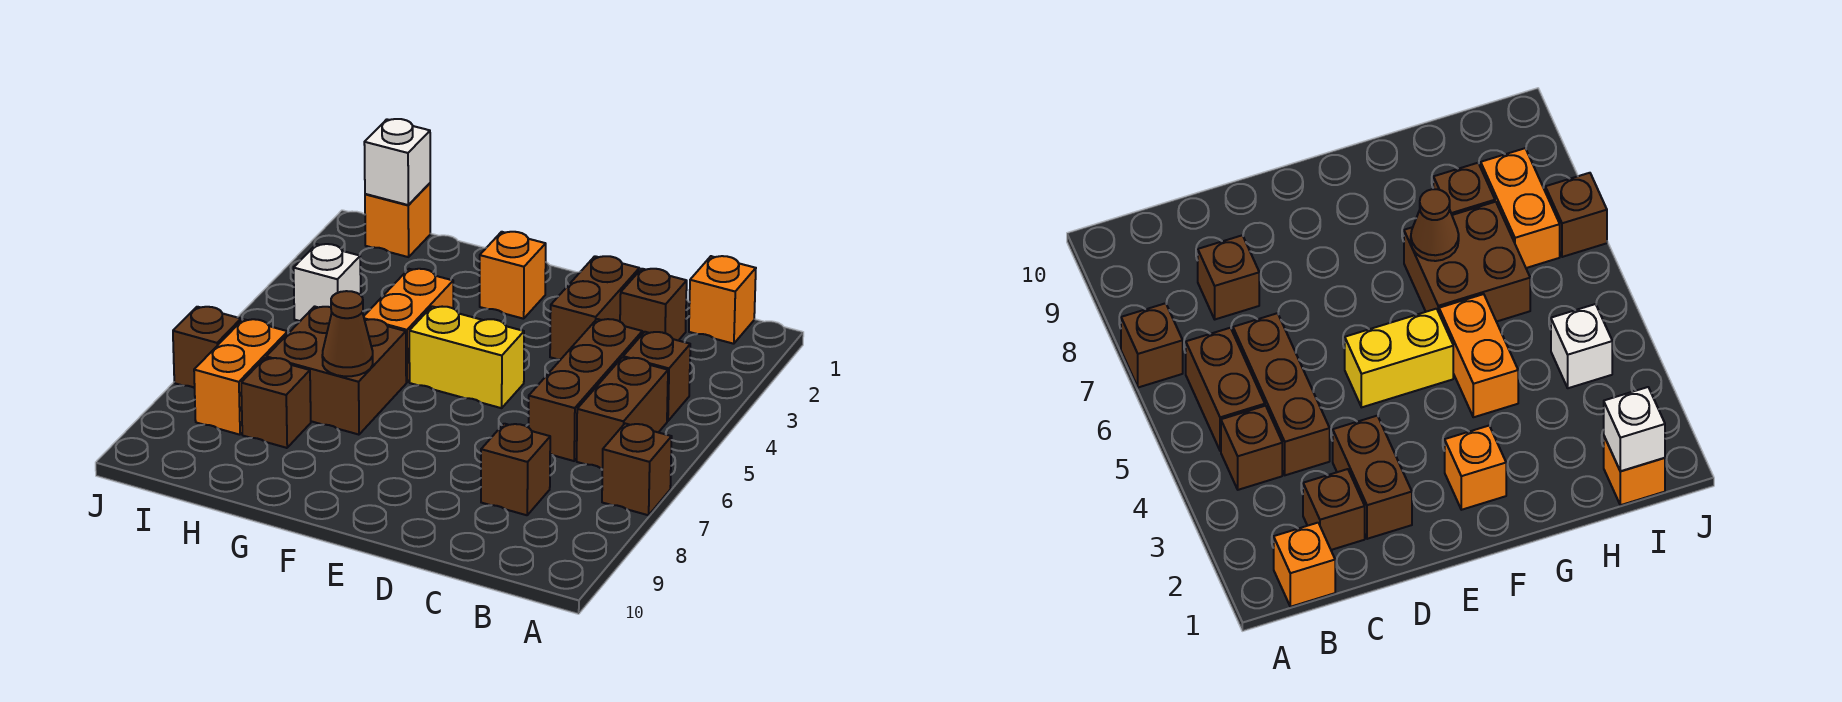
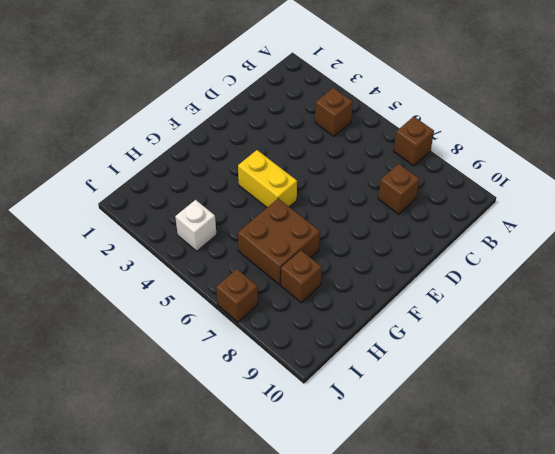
yellow brick F4:F5 level 1 -> yellow brick E5:F5 level 1
none -> orange brick B1 level 1
none -> brown brick B5:B6 level 1
none -> brown brick C2 level 1

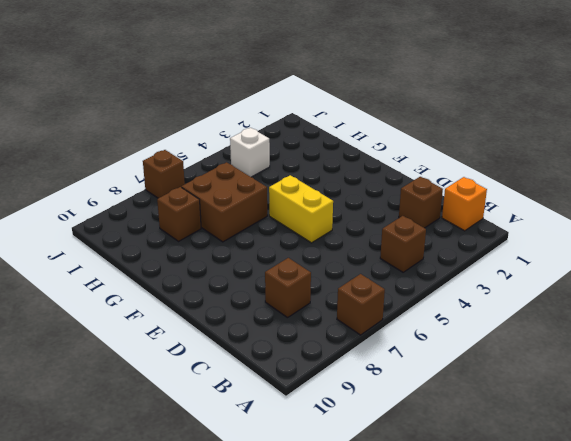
none -> brown brick B5:B6 level 1
none -> brown brick C4:C6 level 1
none -> brown brick D2:D3 level 1

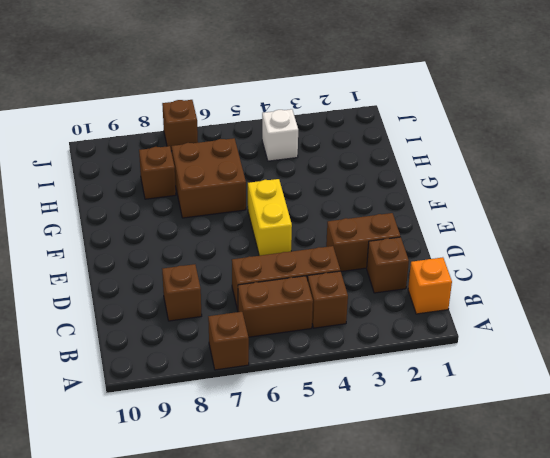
none -> orange brick F2 level 1
none -> orange brick G4:G5 level 1
none -> orange brick I1 level 1

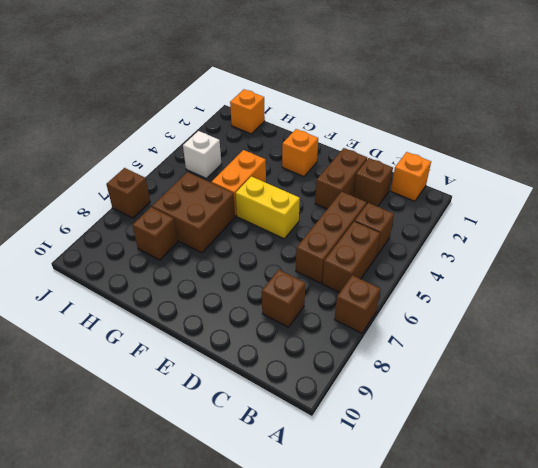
none -> orange brick I7:I8 level 1
none -> brown cone G7 level 2
none -> white brick I1 level 2

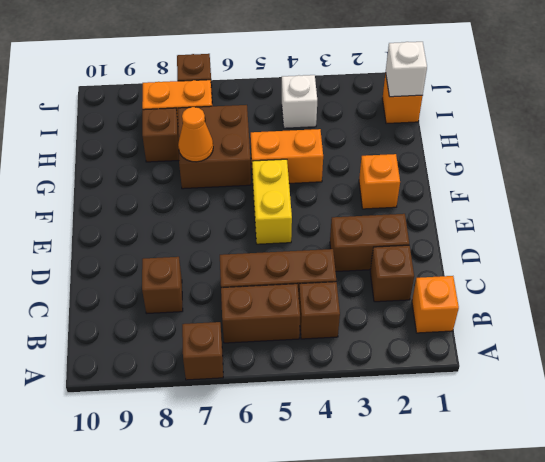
orange cone G7 level 2 -> brown cone G7 level 2

